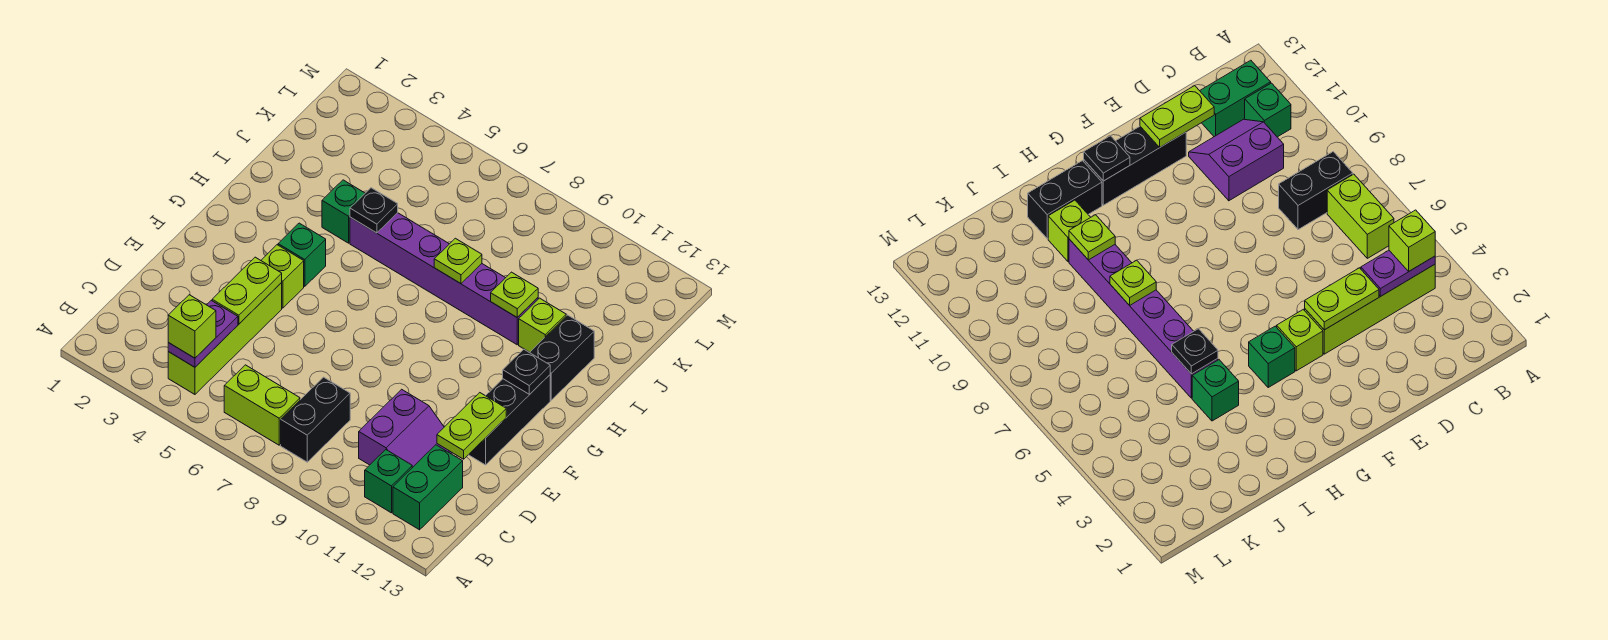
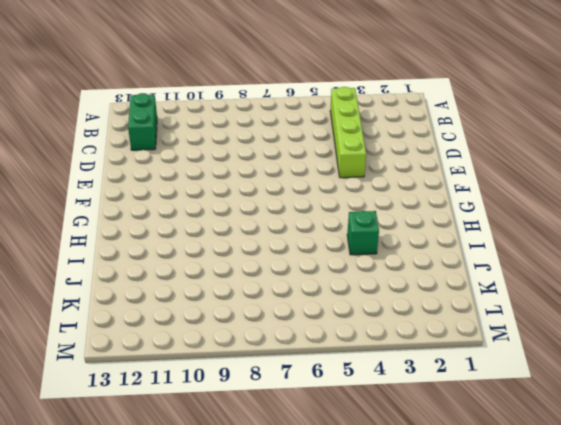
none -> lime brick B6:B7 level 1
none -> black brick B8:C8 level 1
none -> green brick B11 level 1

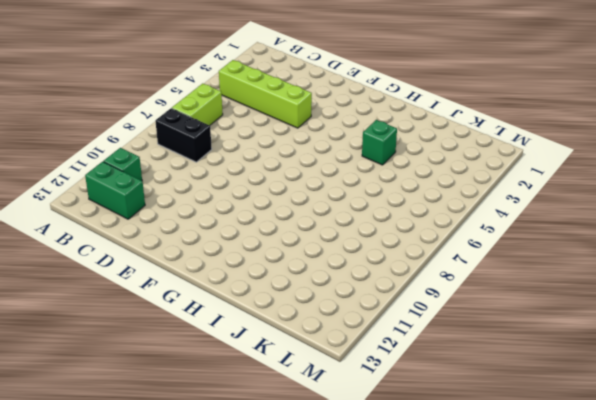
none -> purple slope C10:D11 level 1 top 10
none -> black brick E12:G12 level 1
none -> lime brick F4 level 1

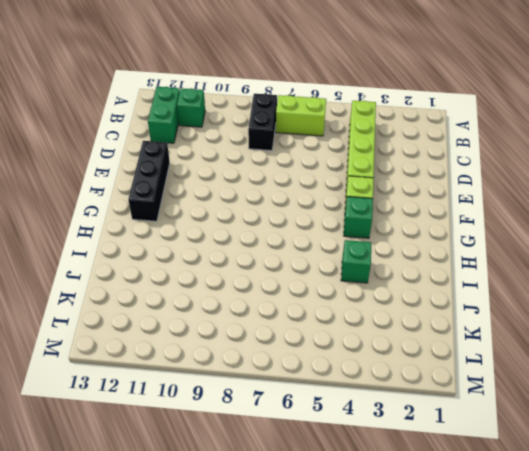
none -> purple slope C10:D11 level 1 top 10
none -> black brick H12:I12 level 1
none -> purple brick I5:I10 level 1

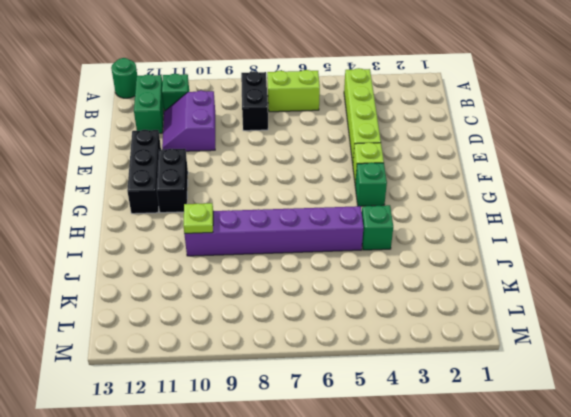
green round brick A13 level 1 -> none
black brick F11:G11 level 1 -> black brick H12:I12 level 1
none -> lime brick I11 level 1
none -> purple plate B4:C4 level 2
none -> lime plate D4:E4 level 2

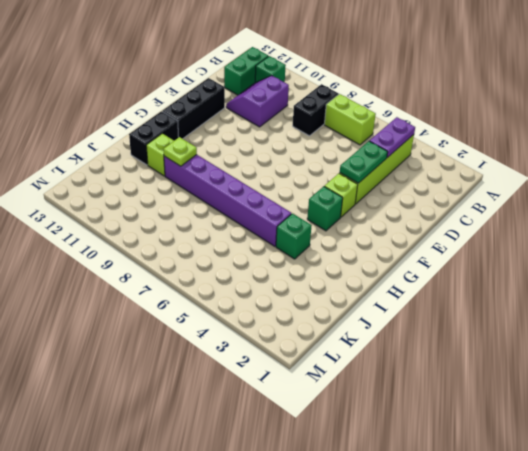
green plate D4:E4 level 2 -> lime plate D4:E4 level 2
none -> lime plate D12:E12 level 2
none -> black plate G12 level 2
none -> black plate I5 level 2

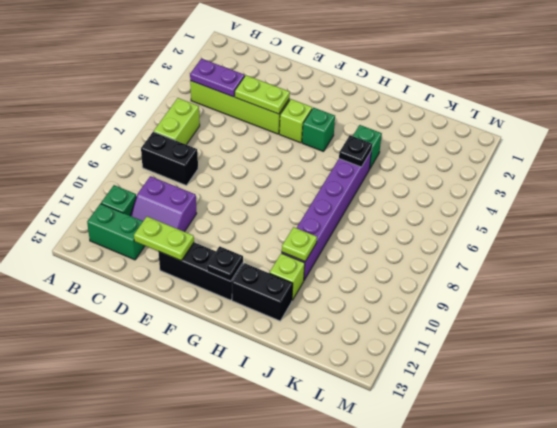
none -> lime plate I8 level 2
none -> lime brick B4 level 3

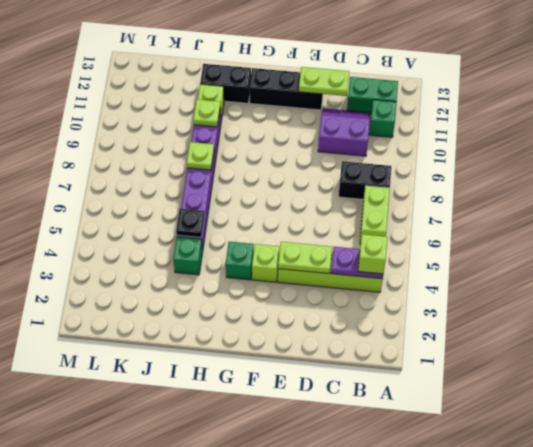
none -> black plate G12 level 2

